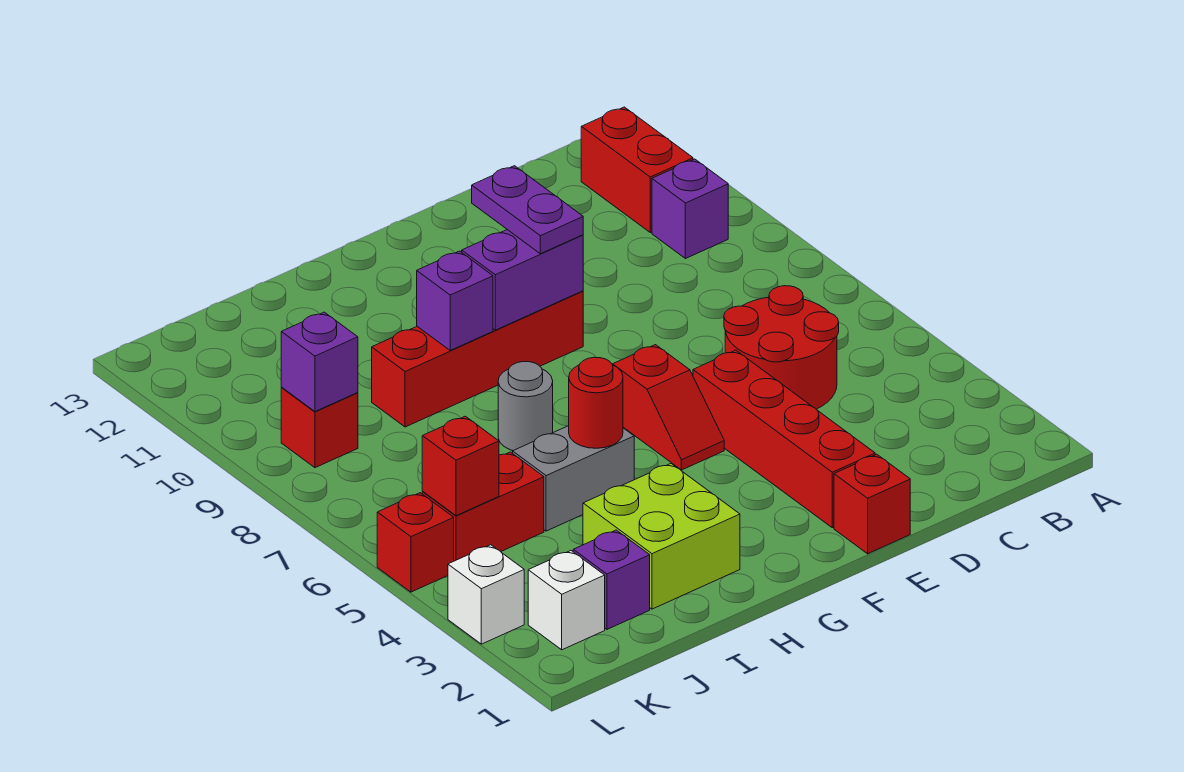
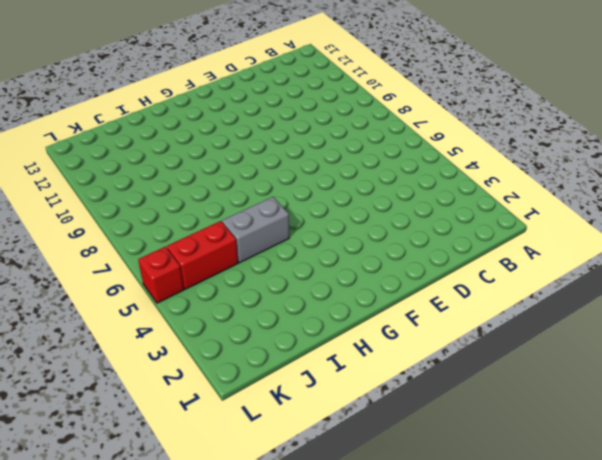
none -> purple brick B10 level 1
none -> red brick B11:B12 level 1
none -> red round brick C5:D6 level 1

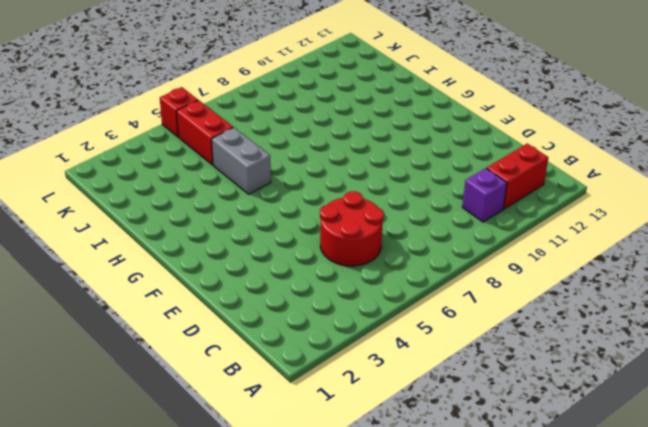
none -> red brick E1 level 1
none -> red brick E2:E5 level 1
none -> red slope F5:F6 level 1 top 6

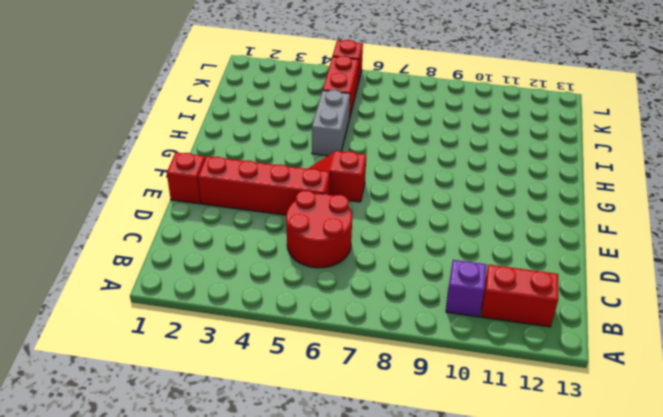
none -> red brick F9:I9 level 1
none -> lime brick H2:I3 level 1
none -> grey round brick H7 level 1

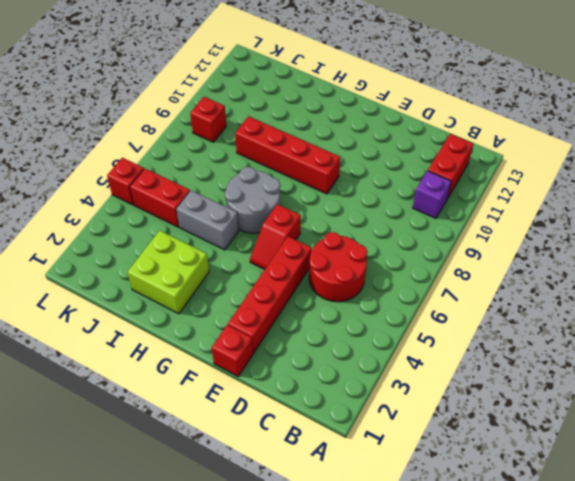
grey round brick G6:H7 level 1 -> grey round brick H7 level 1
none -> purple brick J2 level 1
none -> white brick K2 level 1
none -> white brick L3 level 1

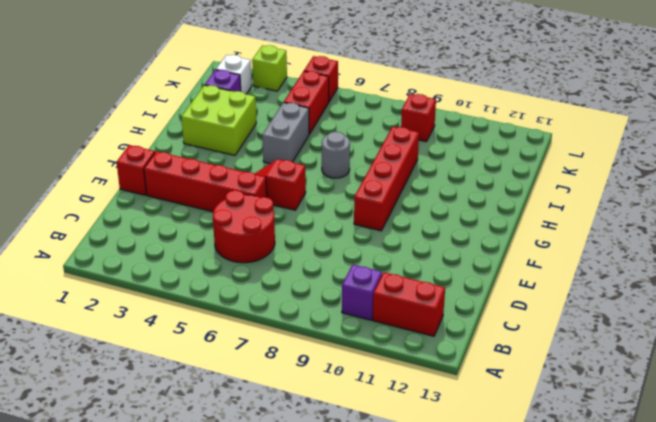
lime brick L3 level 1 -> white brick L3 level 1
none -> purple brick F9:G9 level 2
none -> red round brick H5 level 2
none -> purple brick H9 level 2

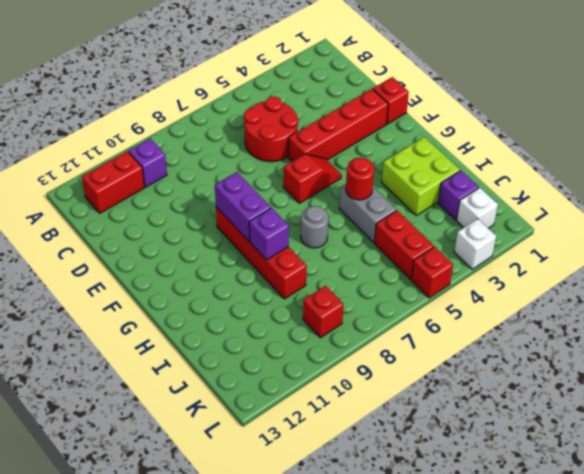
none -> red brick K5 level 2
none -> purple brick K9 level 2
none -> purple plate F9:F10 level 3

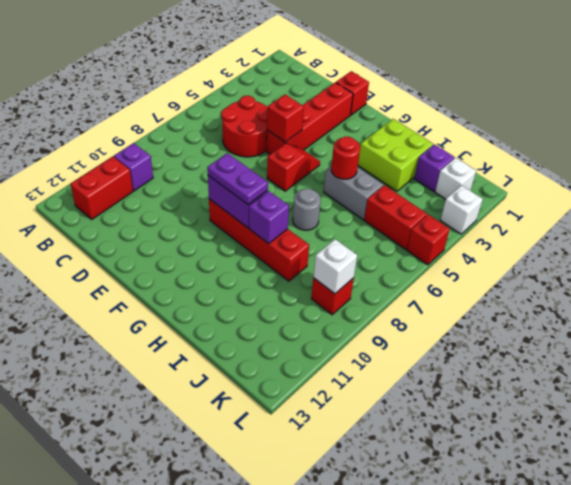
red brick E5 level 2 -> red brick K5 level 2
purple plate F9:G9 level 3 -> purple plate F9:F10 level 3
white brick K9 level 2 -> purple brick K9 level 2

